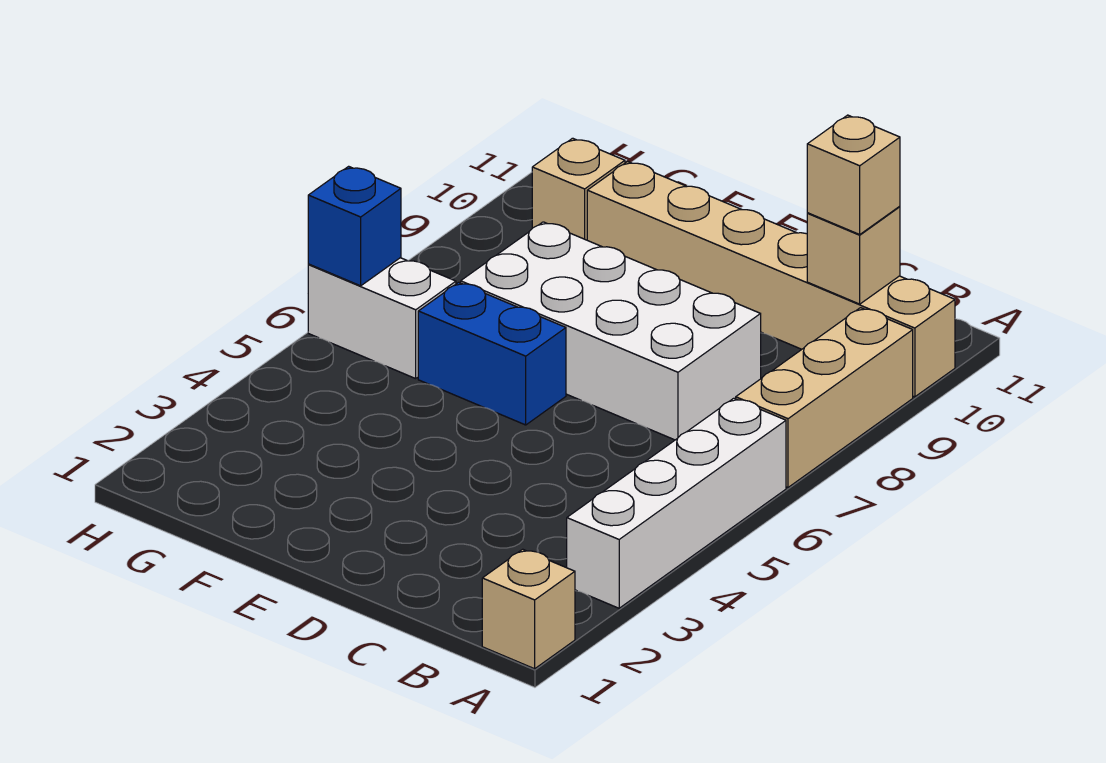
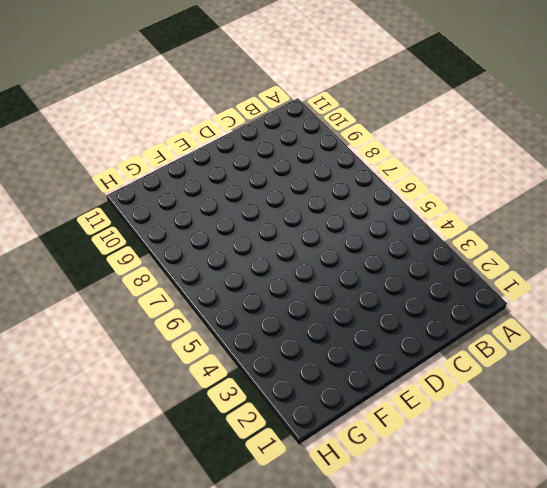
none -> tan brick A1 level 1
none -> white brick A3:A6 level 1

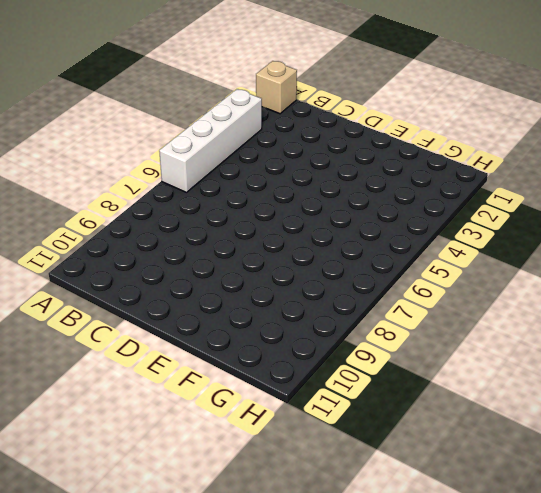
none -> tan brick A7:A9 level 1
none -> tan brick A10:F10 level 1

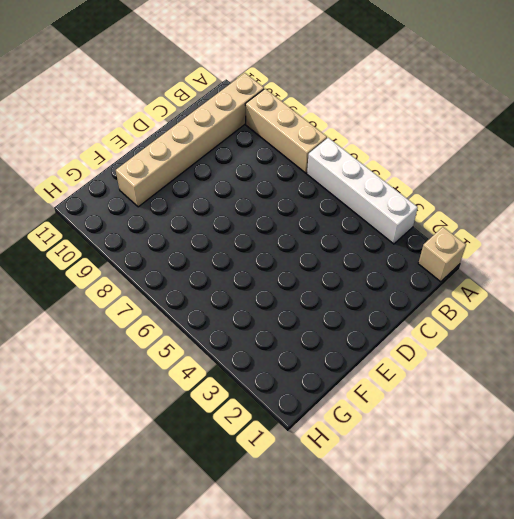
none -> white brick C7:F8 level 1
none -> blue brick E6:F6 level 1

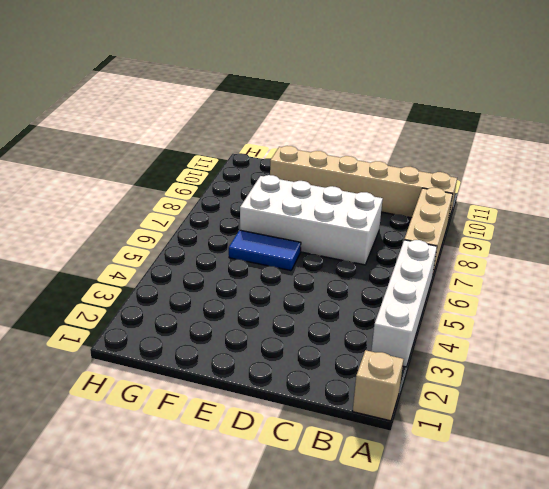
blue tile E6:F6 level 1 -> blue brick E6:F6 level 1
none -> white brick G6:H6 level 1
none -> tan brick G10 level 1

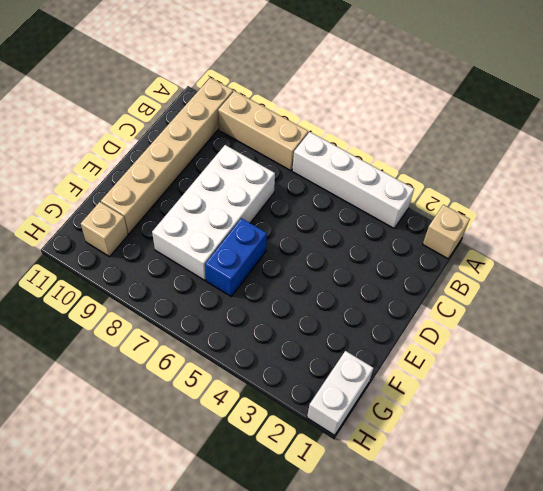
white brick G1:H1 level 1 -> white brick G6:H6 level 1
none -> tan brick B10 level 2
none -> blue brick H6 level 2

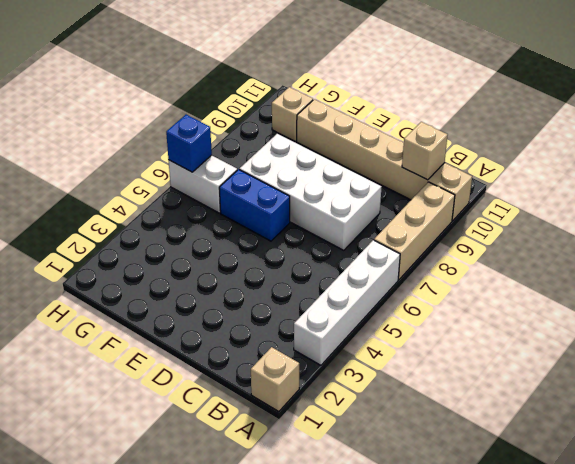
none -> tan brick B10 level 3

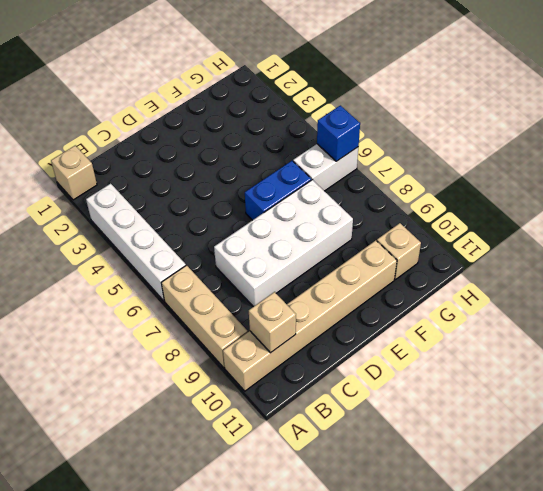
none -> tan brick B10 level 3

